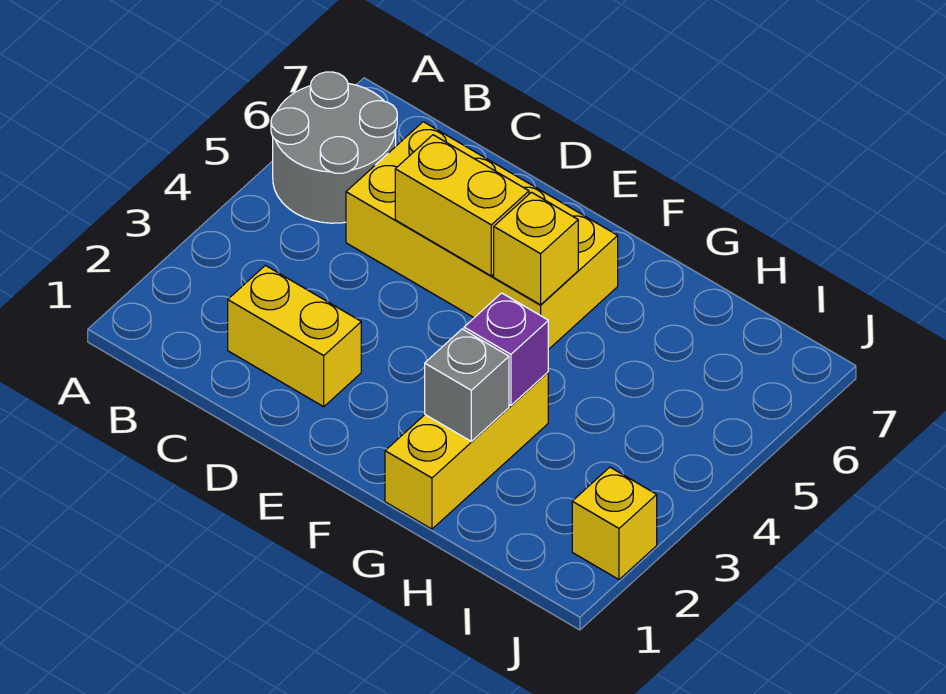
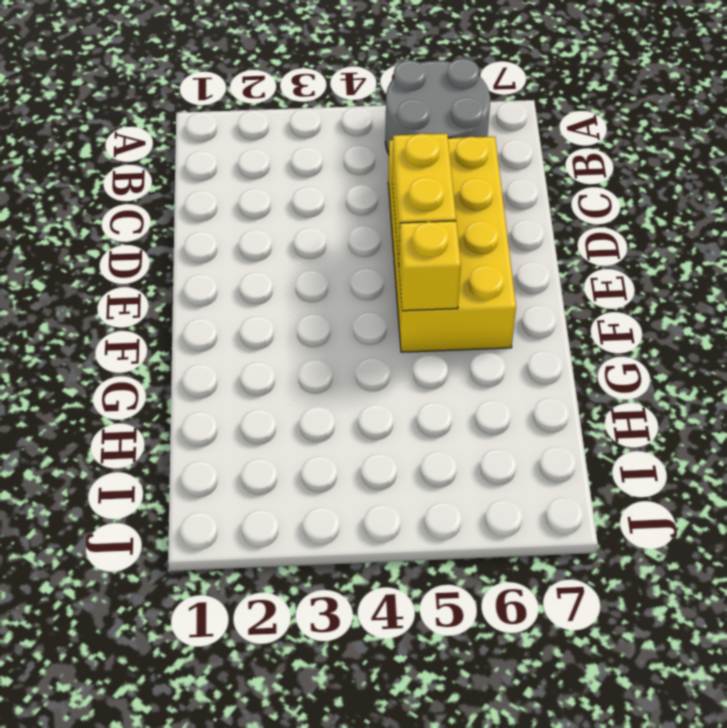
none -> yellow brick C2:D2 level 1
none -> yellow brick G1:G3 level 1

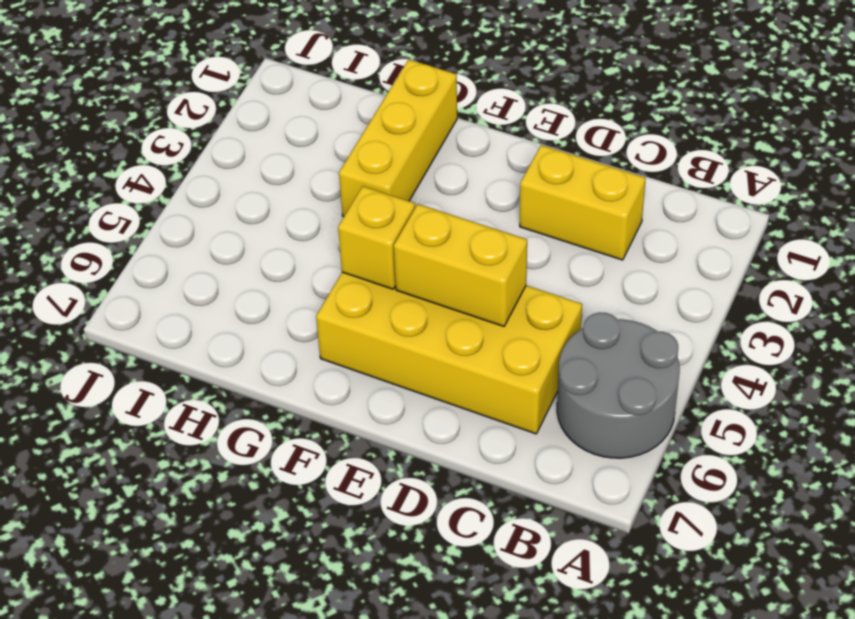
none -> yellow brick J2 level 1
none -> grey brick G2 level 2

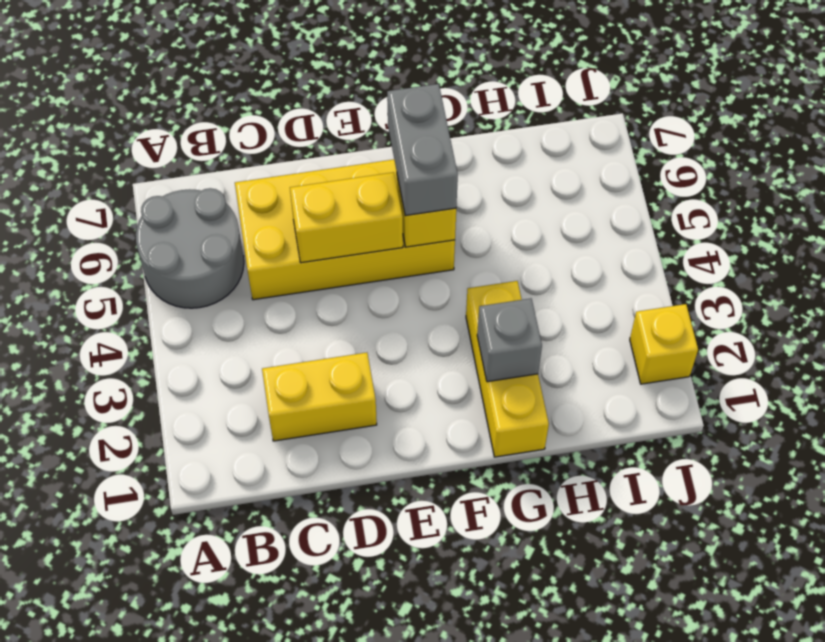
grey brick F5:F6 level 3 -> none
none -> purple brick G3 level 2

